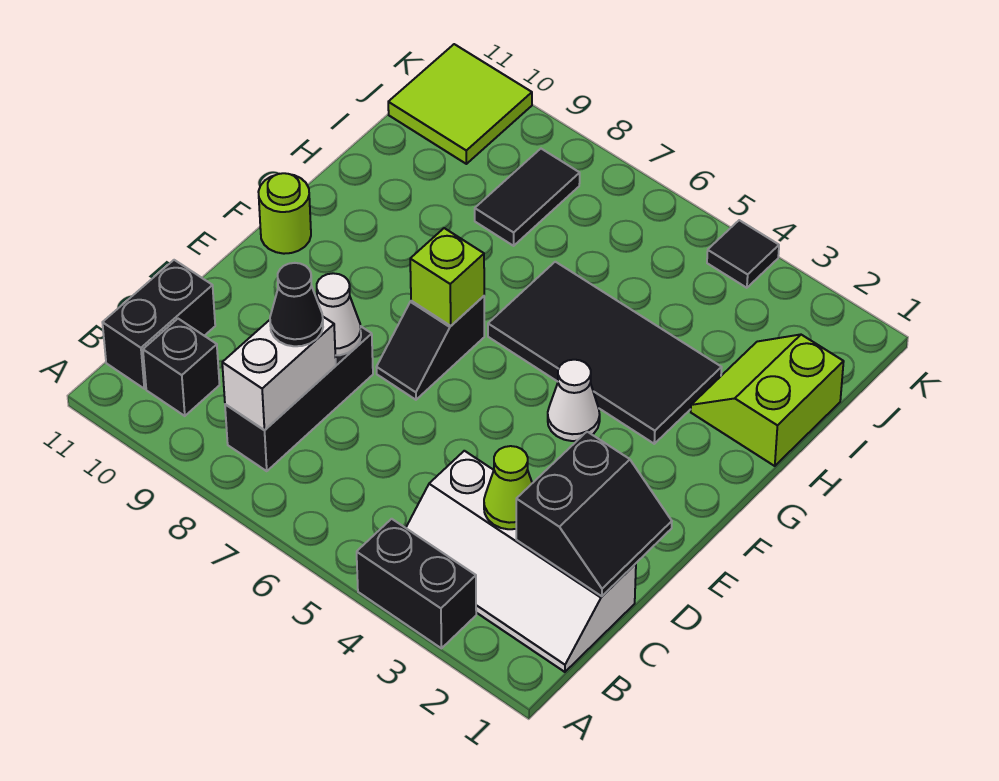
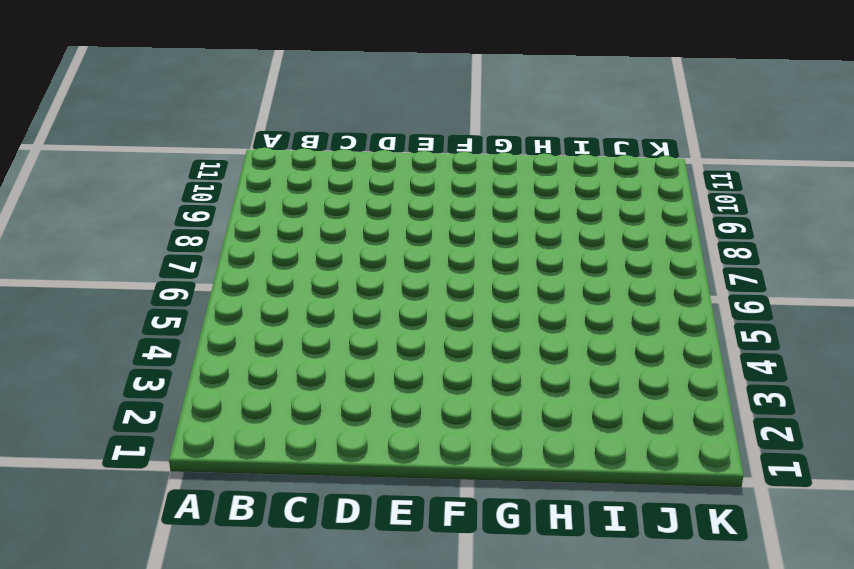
none -> black brick A3:A4 level 1
none -> white slope B1:C4 level 1 top C
none -> black brick B8:D8 level 1

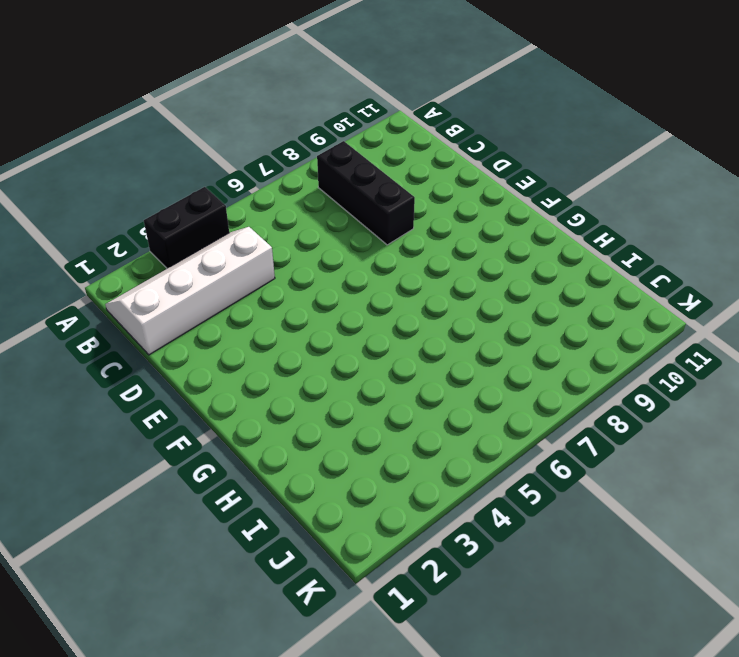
none -> black brick B10 level 1
none -> black brick B11:C11 level 1
none -> black slope E7:F7 level 1 top F

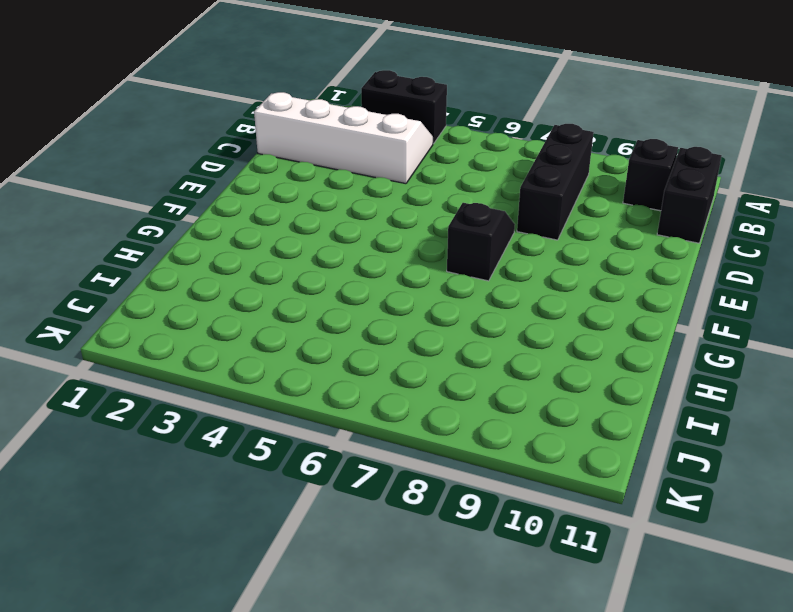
none -> white cone F4 level 1
none -> lime round brick F11 level 1
none -> black tile G3:H6 level 1

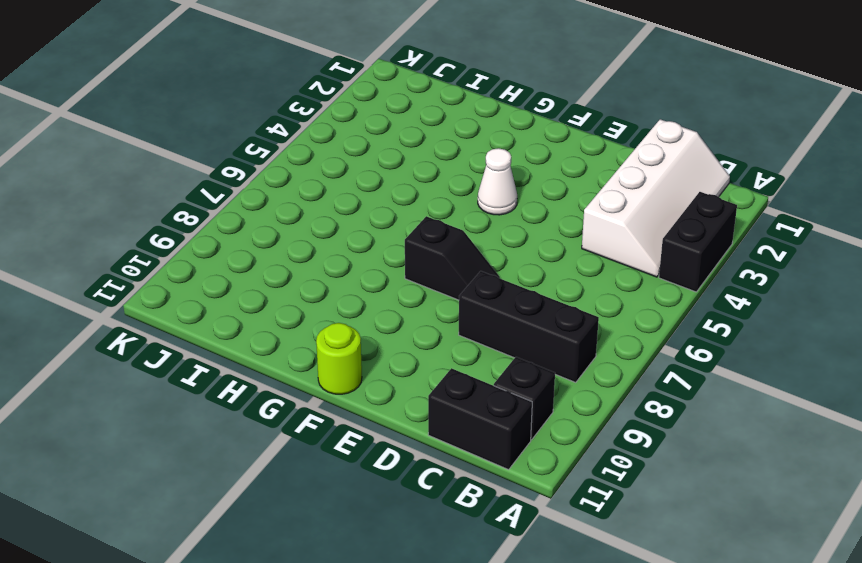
none -> black tile G3:H6 level 1
none -> lime slope H1:I2 level 1 top 1
none -> black tile I8:J8 level 1

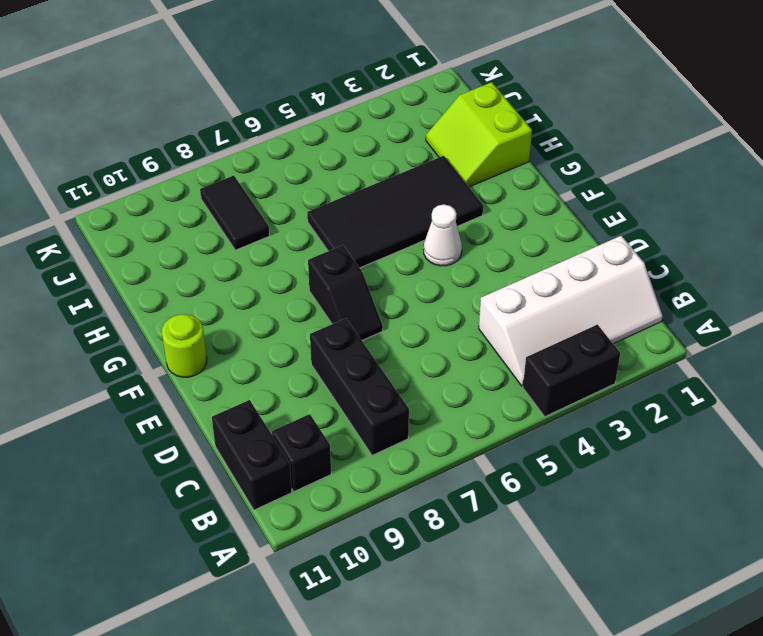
none -> lime tile J10:K11 level 1
none -> black tile K4 level 1
none -> white brick B8:C8 level 2

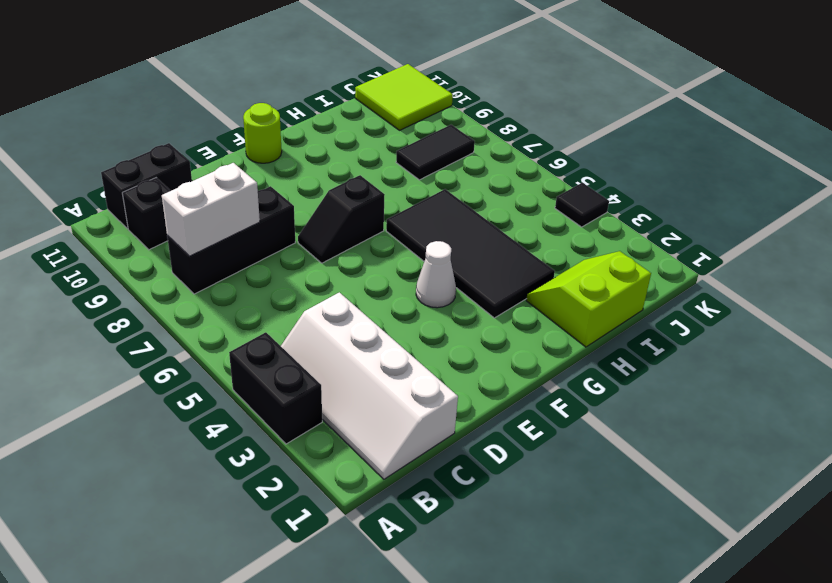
none -> black slope C1:D2 level 2 top 2
none -> lime cone C3 level 2
none -> white cone D8 level 2

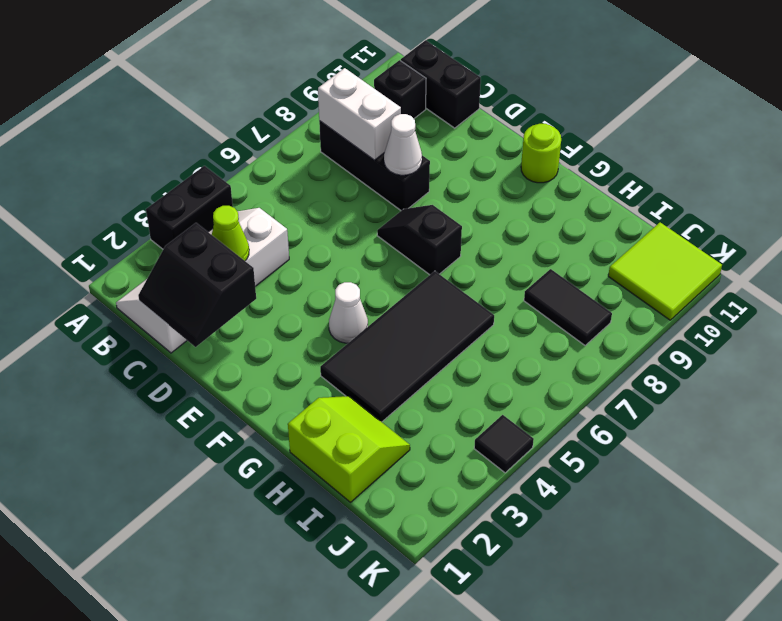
none -> lime brick F7 level 2
none -> black cone C8 level 3

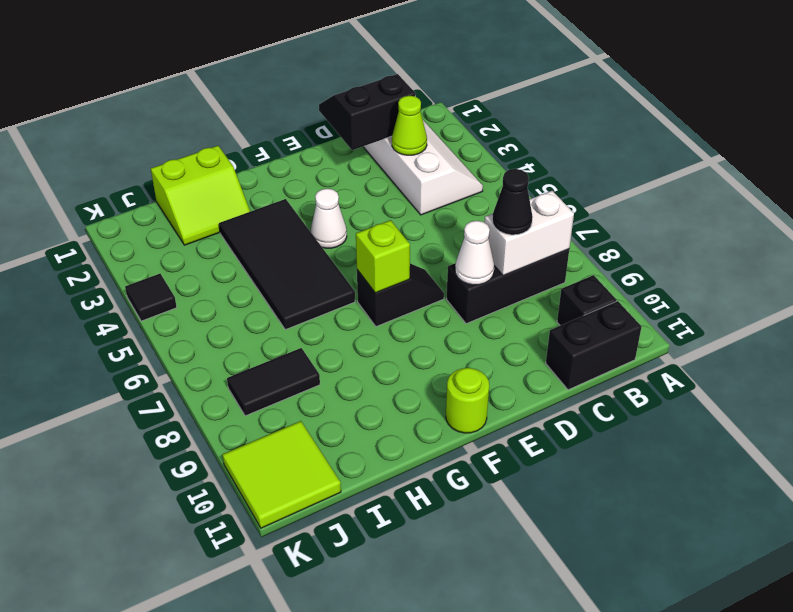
none -> black brick A3:A4 level 1

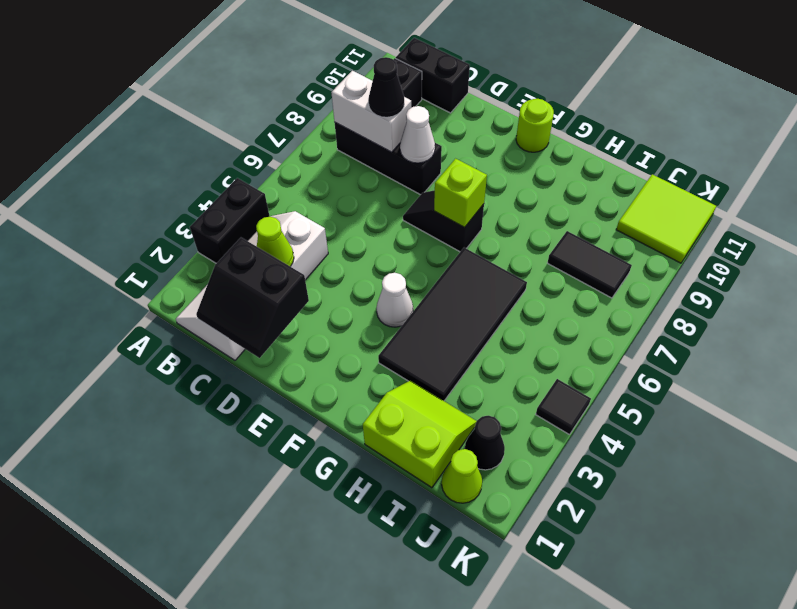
lime cone J1 level 1 -> none
black cone J2 level 1 -> none

